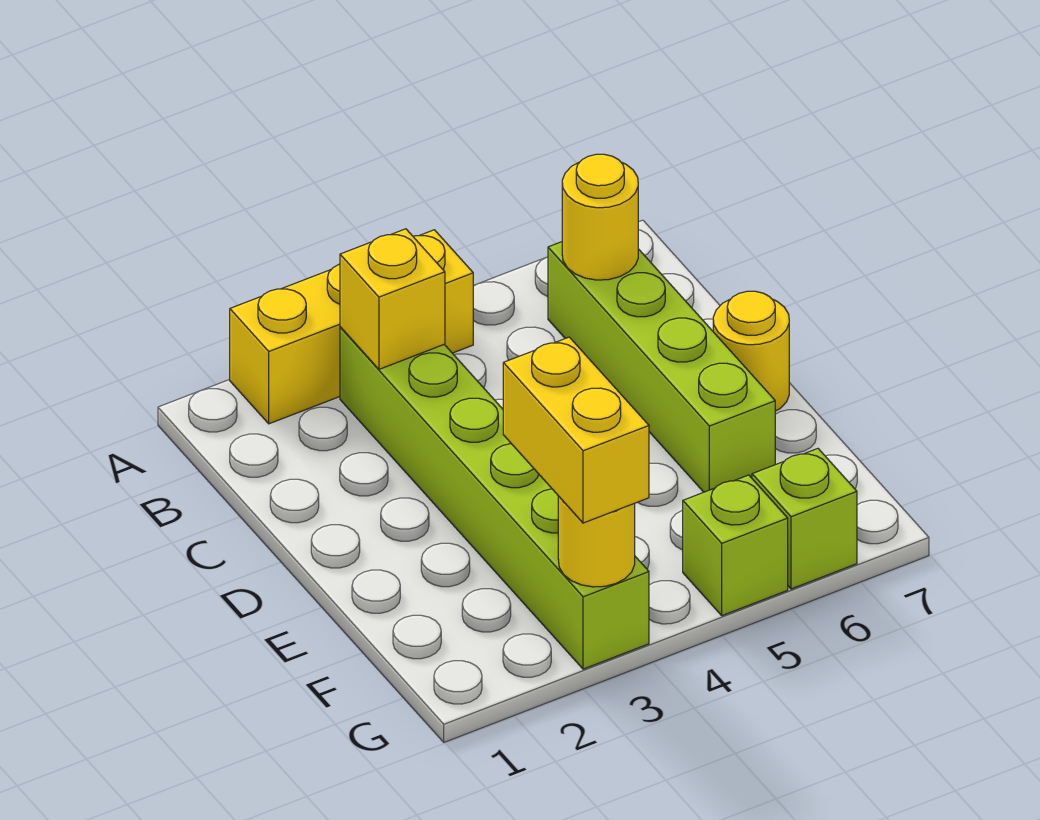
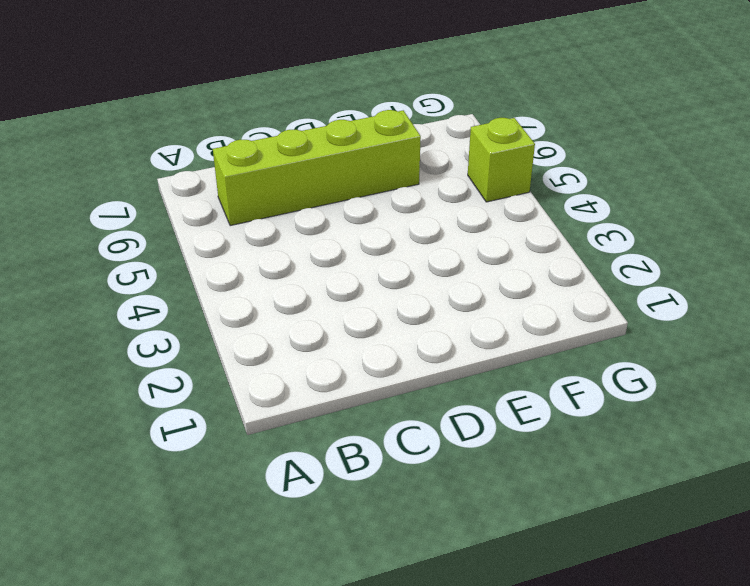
none -> yellow brick A2:A4 level 1
none -> lime brick B3:G3 level 1

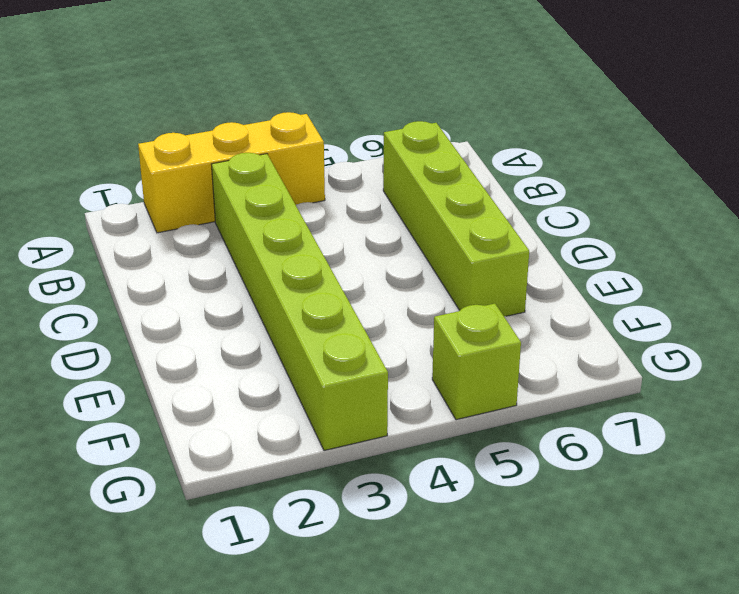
none -> yellow round brick D7 level 1
none -> lime brick G6 level 1

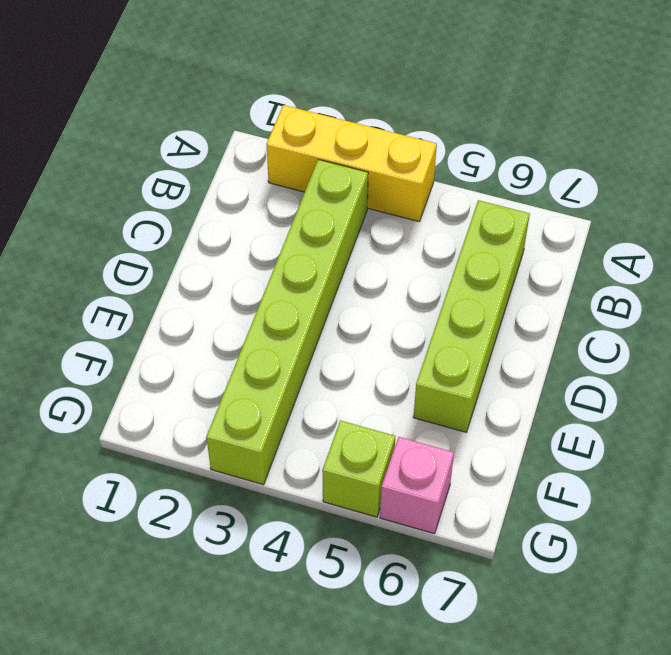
pink brick G6 level 1 -> lime brick G6 level 1
none -> yellow round brick D7 level 1
none -> yellow brick B3 level 2

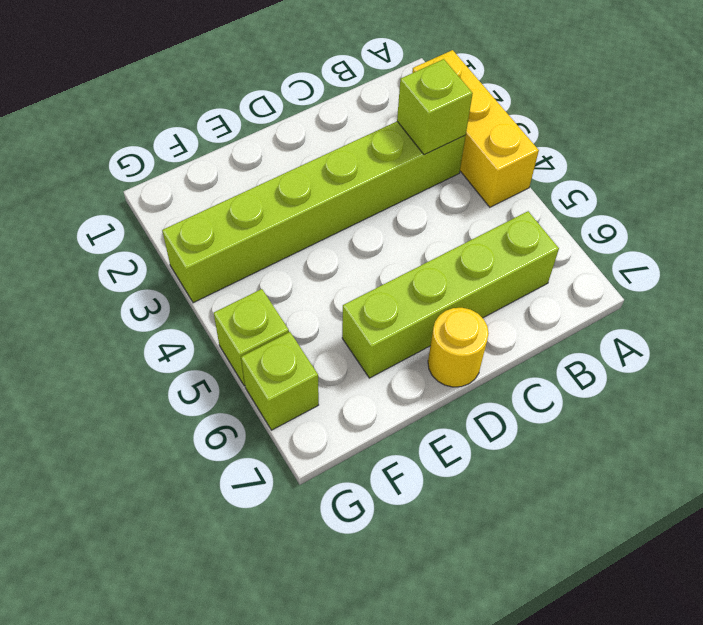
lime brick B3 level 2 -> yellow brick B3 level 2
none -> yellow round brick B6 level 2
none -> yellow round brick G3 level 2

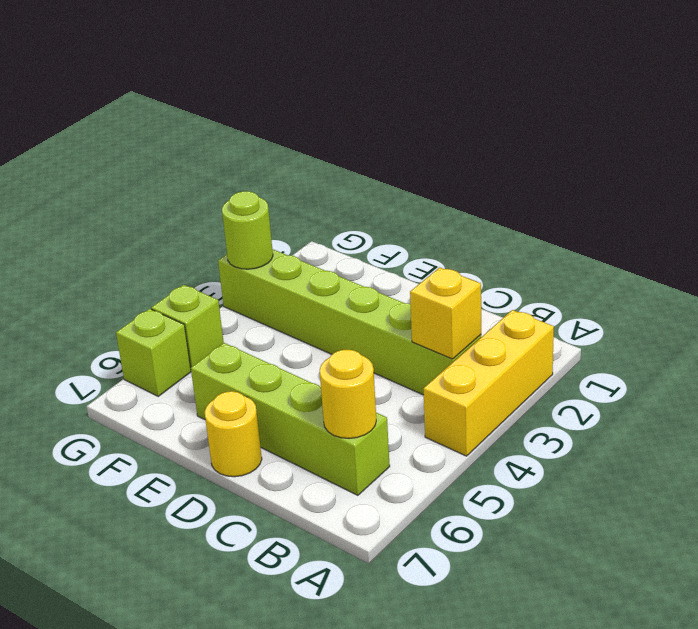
lime round brick G3 level 2 -> yellow round brick G3 level 2
none -> yellow brick F3:G3 level 3

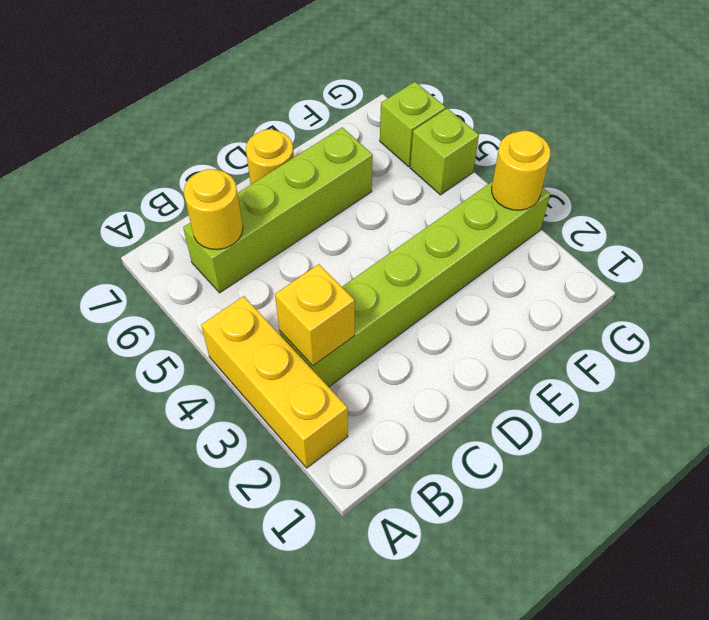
none -> yellow brick F3:G3 level 3

